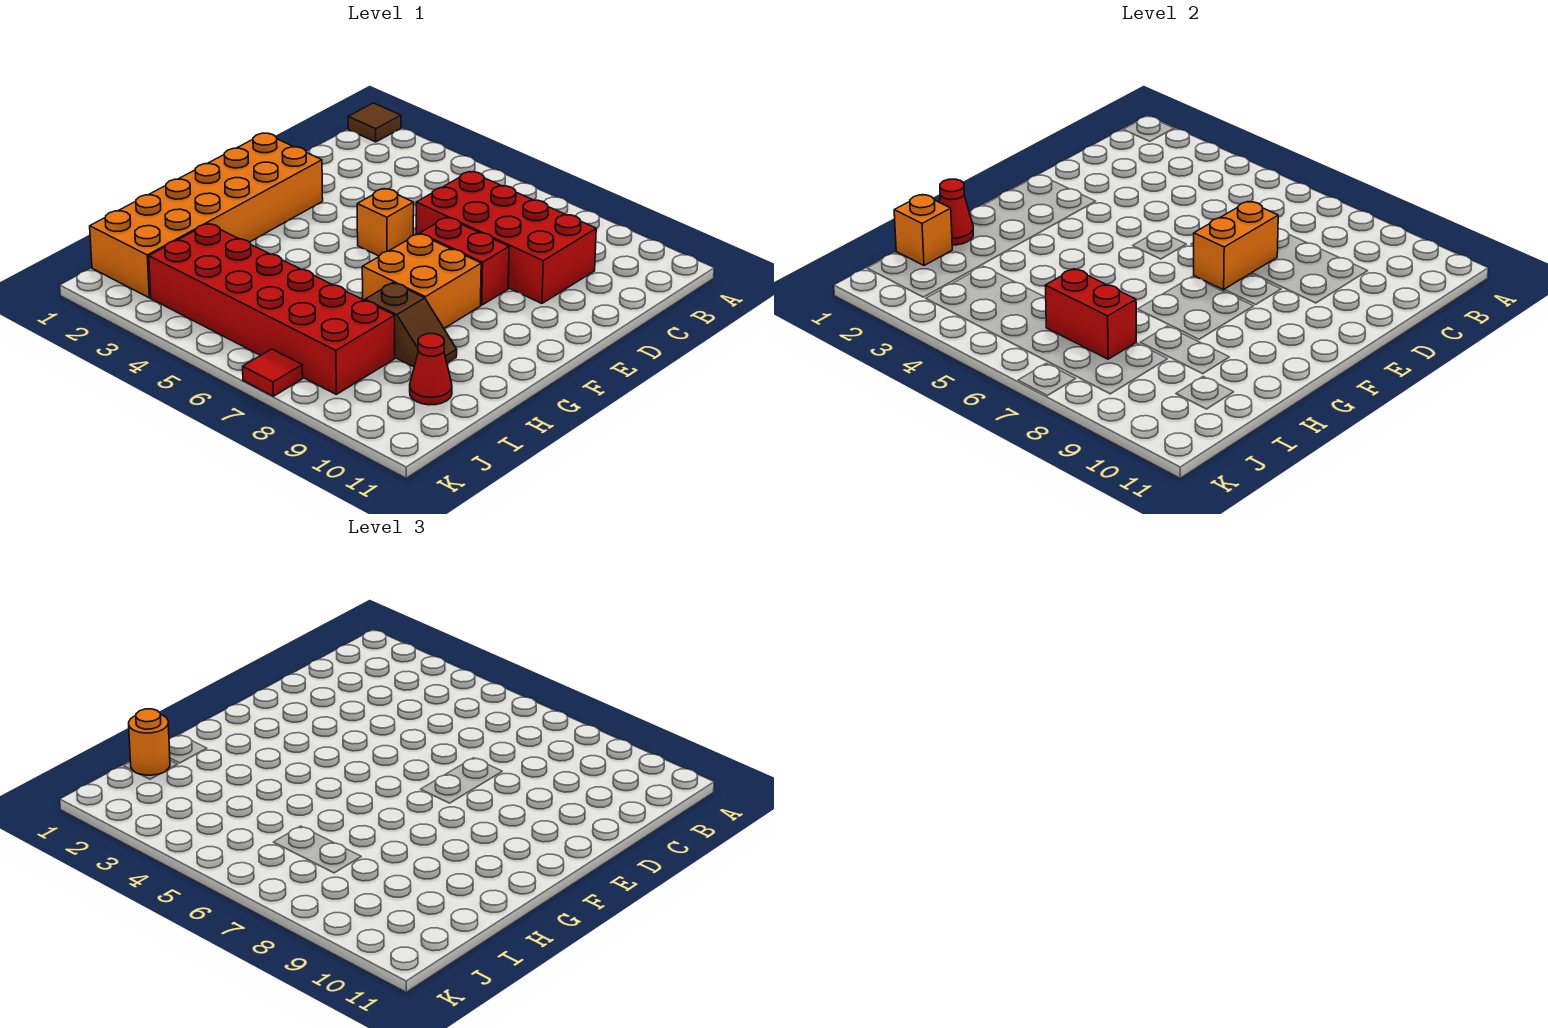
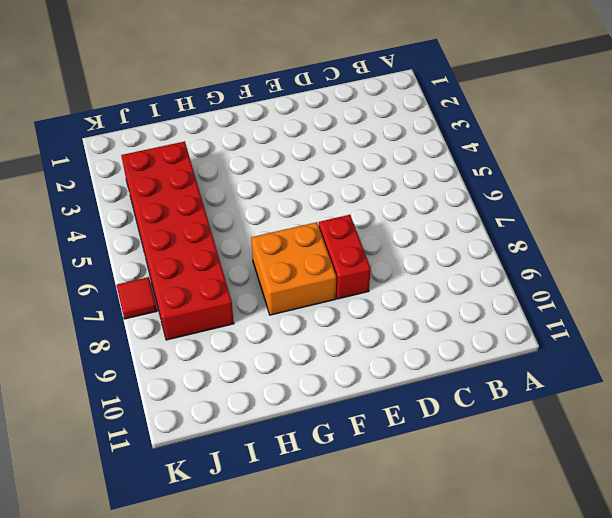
none -> brown tile A1 level 1
none -> red brick C6:D9 level 1
none -> orange brick E1:J2 level 1

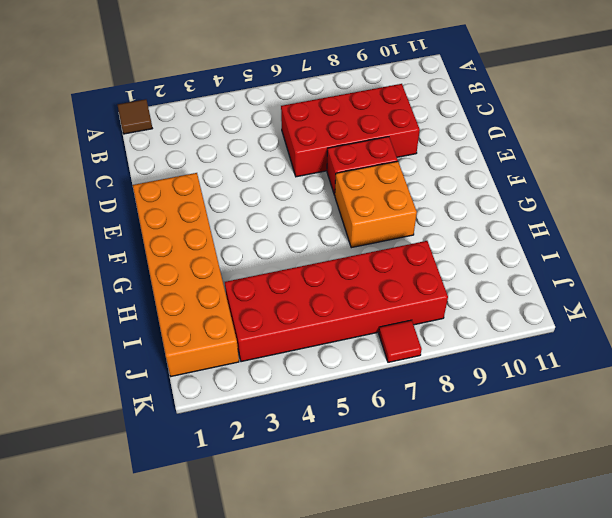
none -> orange brick E5 level 1
none -> brown slope H8:H9 level 1 top 8
none -> red cone I10 level 1

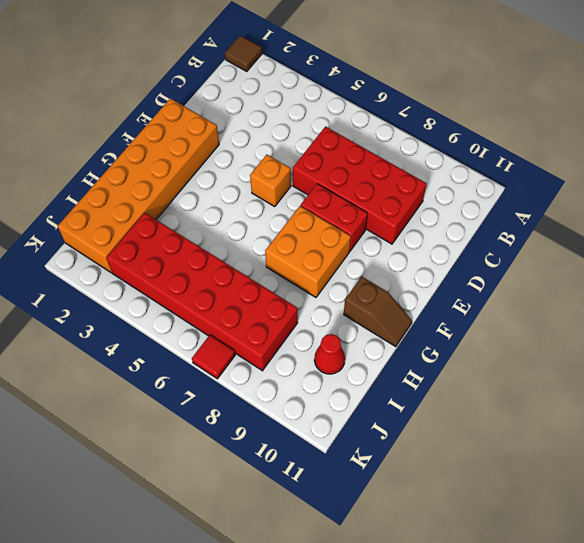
brown slope G10:G11 level 1 top 10 -> brown slope H8:H9 level 1 top 8
none -> orange brick D7:E7 level 2
none -> red cone H1 level 2
none -> orange brick I1 level 2

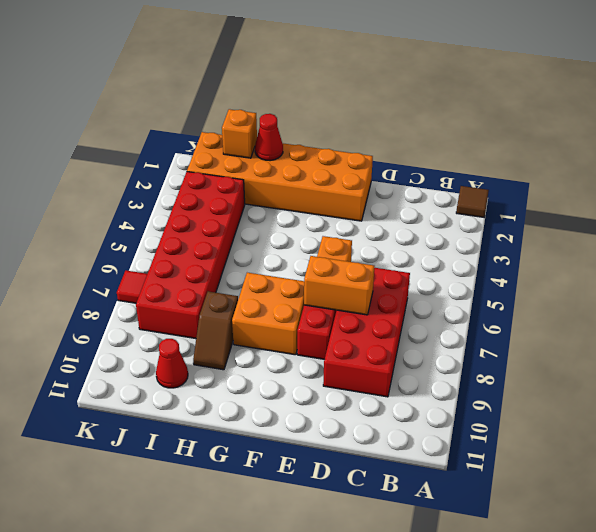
none -> red brick I6:I7 level 2
none -> orange round brick I1 level 3

